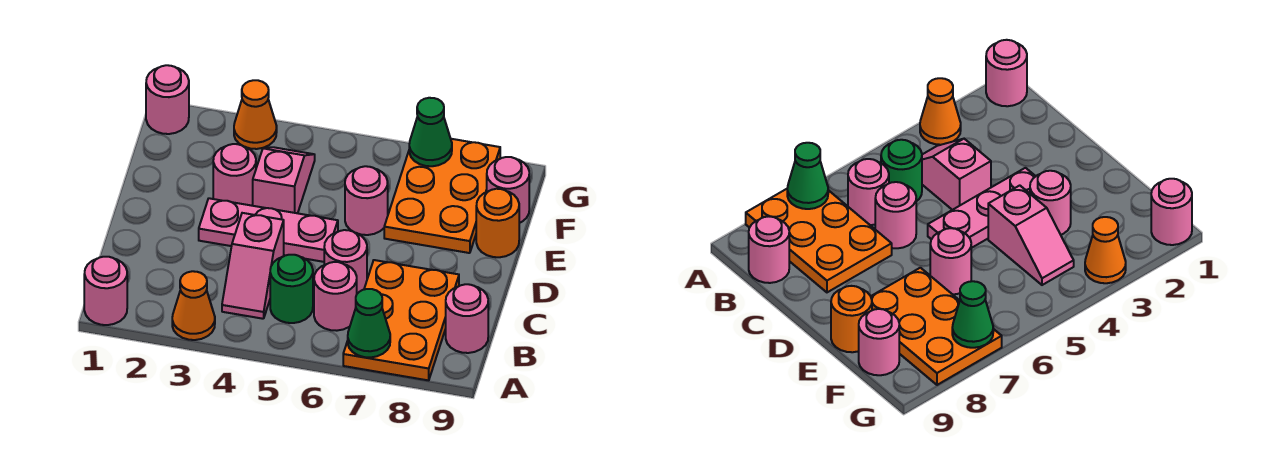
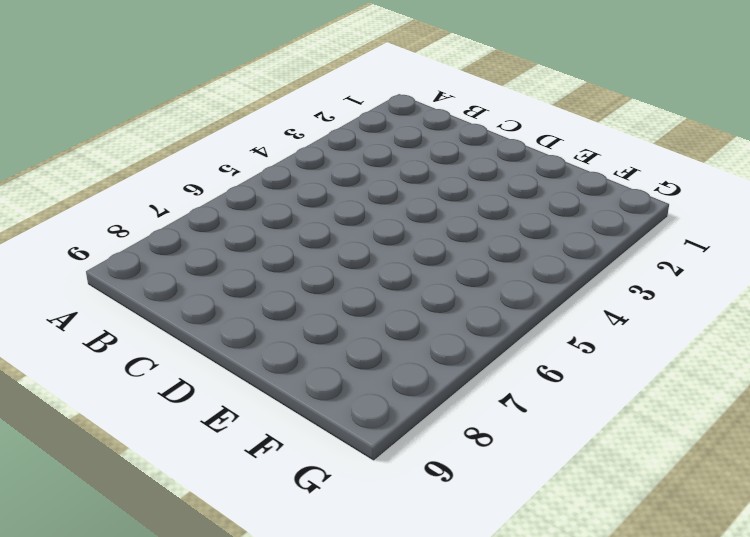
none -> pink round brick A1 level 1
none -> orange cone A3 level 1
none -> orange plate A7:C8 level 1

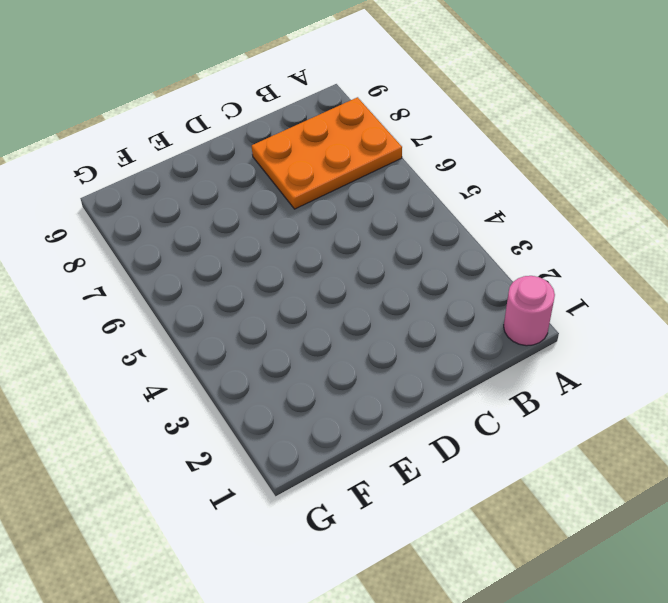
none -> orange cone A3 level 1
none -> pink slope B4:C4 level 1 top C
none -> green round brick B5 level 1

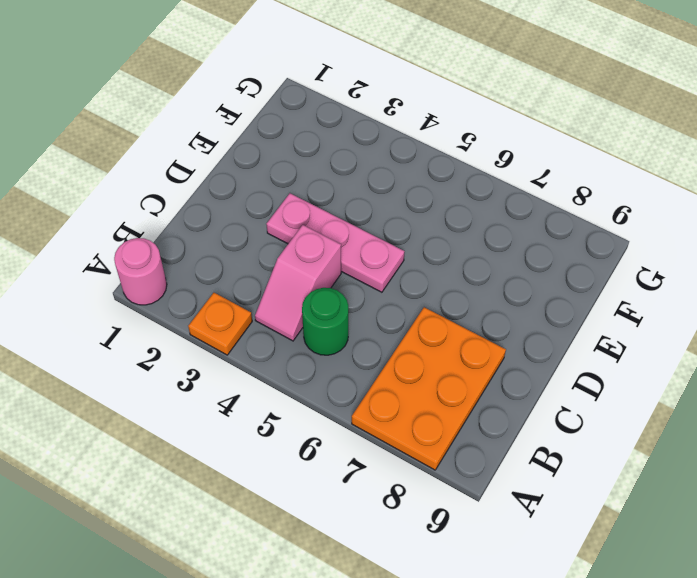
orange plate A3 level 1 -> orange cone A3 level 1
none -> pink round brick B6 level 1
none -> pink round brick B9 level 1
none -> pink round brick C6 level 1

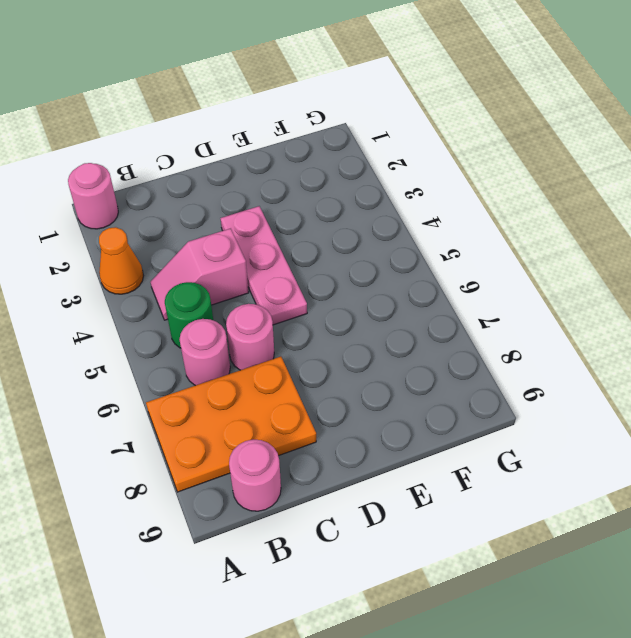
none -> pink round brick E3 level 1
none -> pink slope E4:F4 level 1 top E
none -> pink round brick E6 level 1

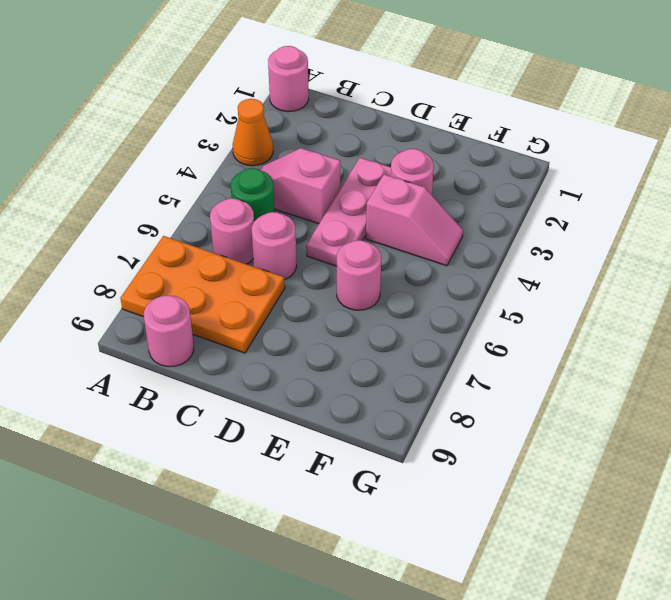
none -> orange plate E7:G8 level 1
none -> orange round brick E9 level 1
none -> pink round brick F9 level 1

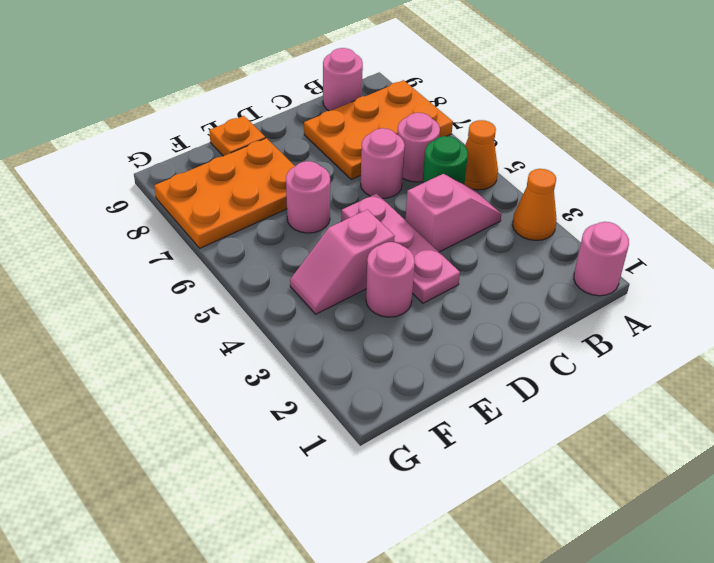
orange cone A5 level 1 -> orange cone G3 level 1
orange plate E9 level 1 -> orange round brick E9 level 1
none -> pink round brick F9 level 1
none -> pink round brick G1 level 1
none -> green cone A7 level 2

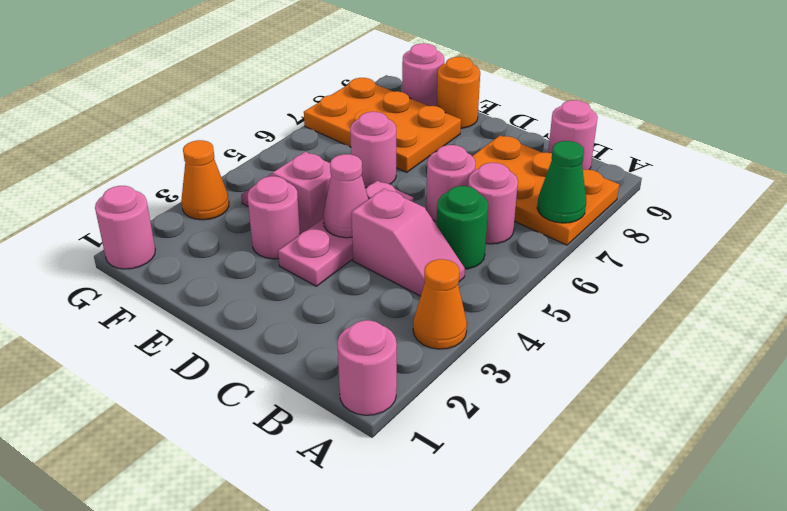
pink cone D4 level 2 -> none
none -> green cone G7 level 2

